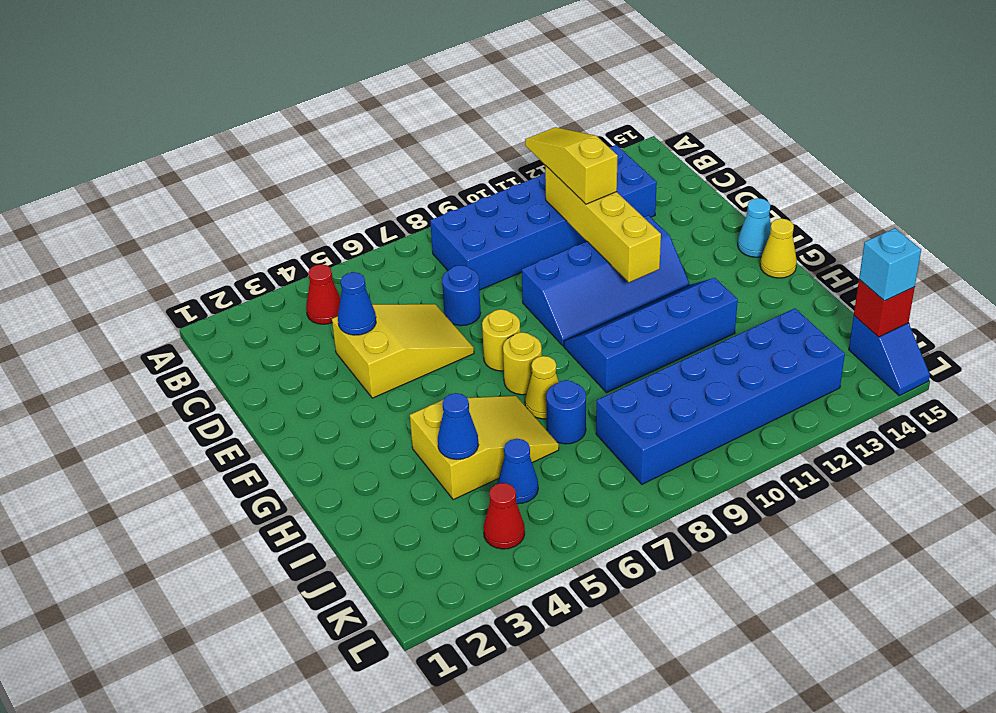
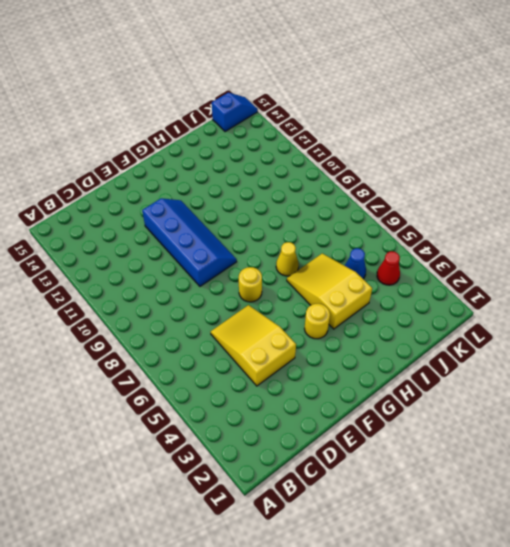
yellow round brick G4 level 1 -> yellow round brick G7 level 1
none -> red cone B4 level 1
none -> blue brick B8:C13 level 1
none -> blue round brick D7 level 1

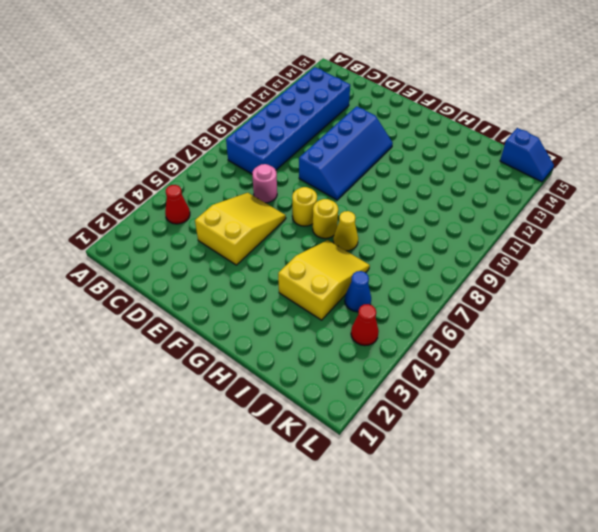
pink round brick D7 level 1 -> blue round brick D7 level 1
none -> cyan cone F15 level 1
none -> blue slope G9:H12 level 1 top H
none -> yellow cone G15 level 1

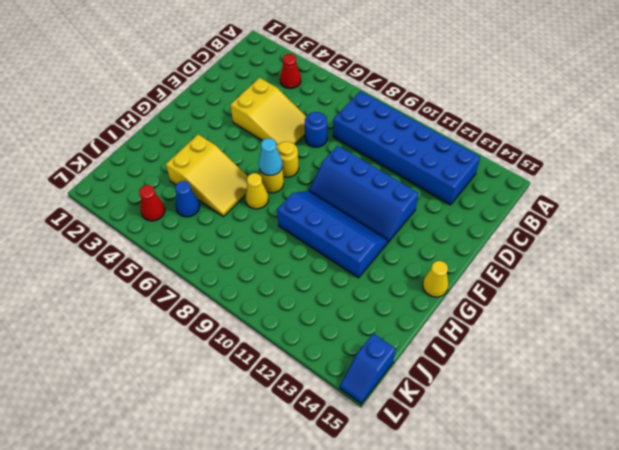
cyan cone G7 level 2 -> cyan cone F15 level 1
none -> blue round brick I7 level 1
none -> blue brick J8:K13 level 1
none -> yellow brick C11:F11 level 2

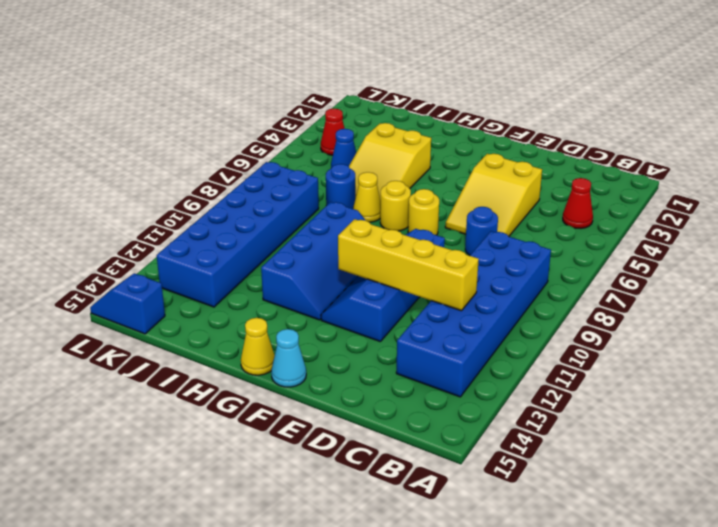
none -> blue cone D4 level 2
none -> blue cone I4 level 2
none -> red brick K15 level 2

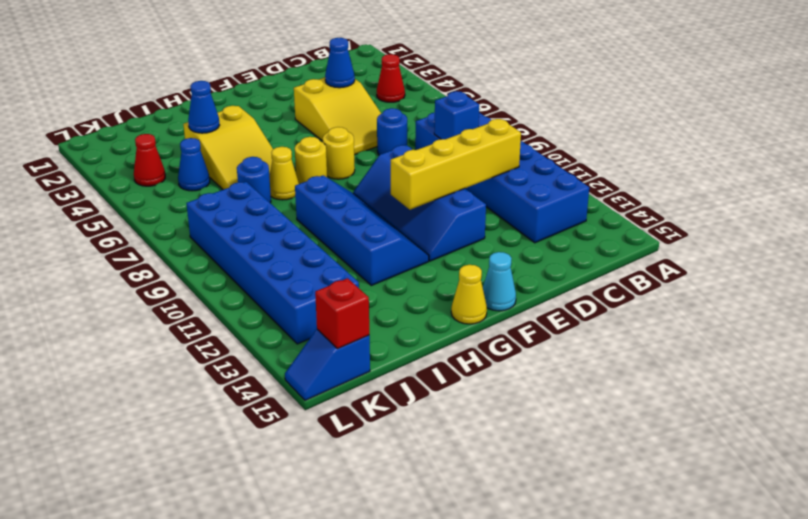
blue brick C9 level 2 -> none
none -> yellow slope B11:D11 level 3 top D
none -> cyan brick K15 level 3

